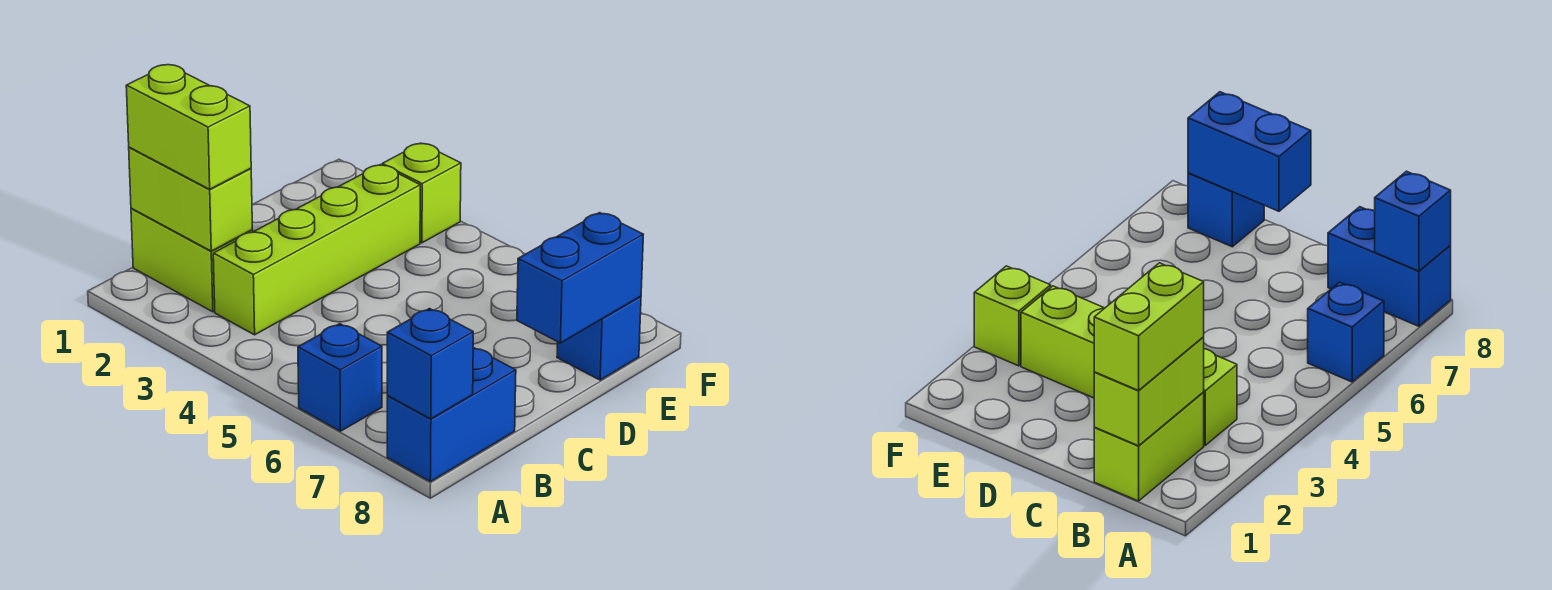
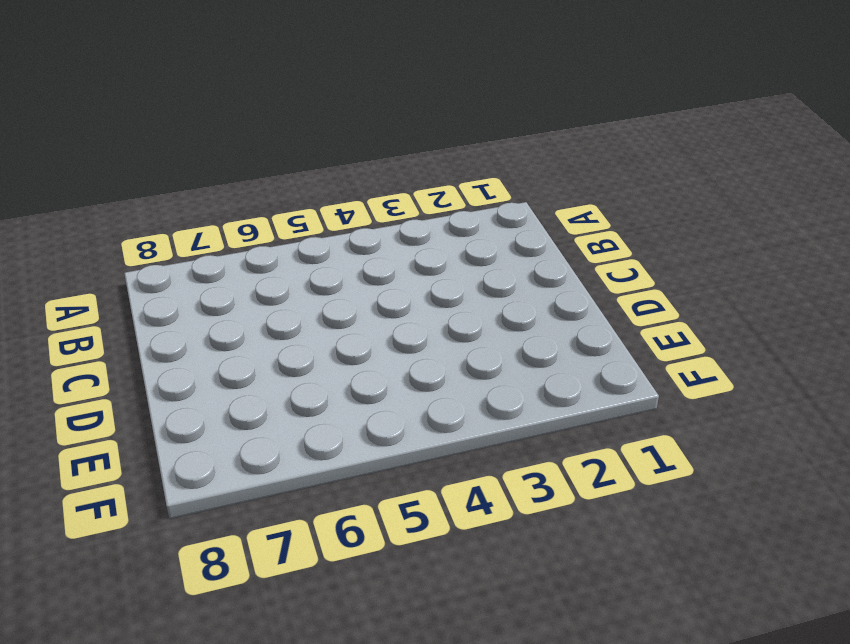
none -> blue brick A6 level 1
none -> blue brick A8:B8 level 1

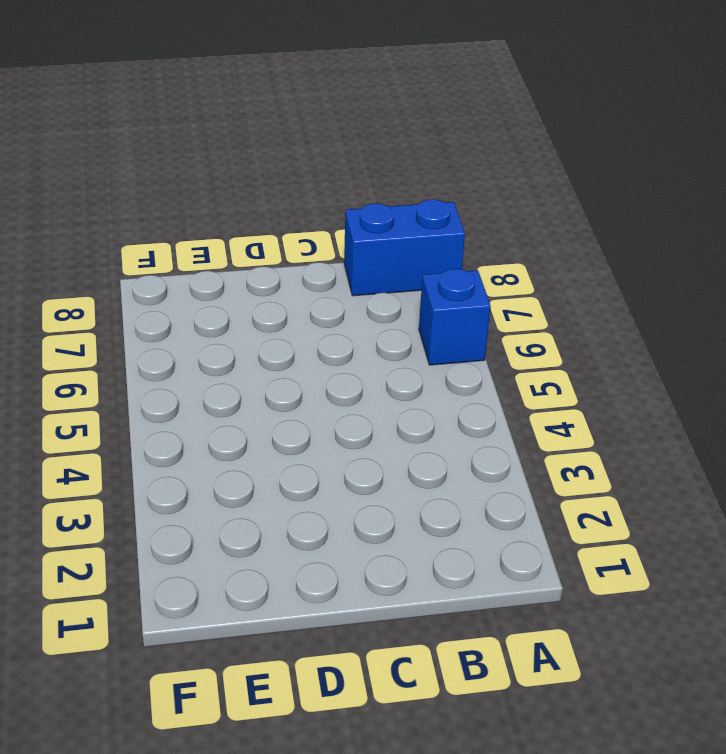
none -> lime brick B1:B2 level 1
none -> lime brick B3:E3 level 1

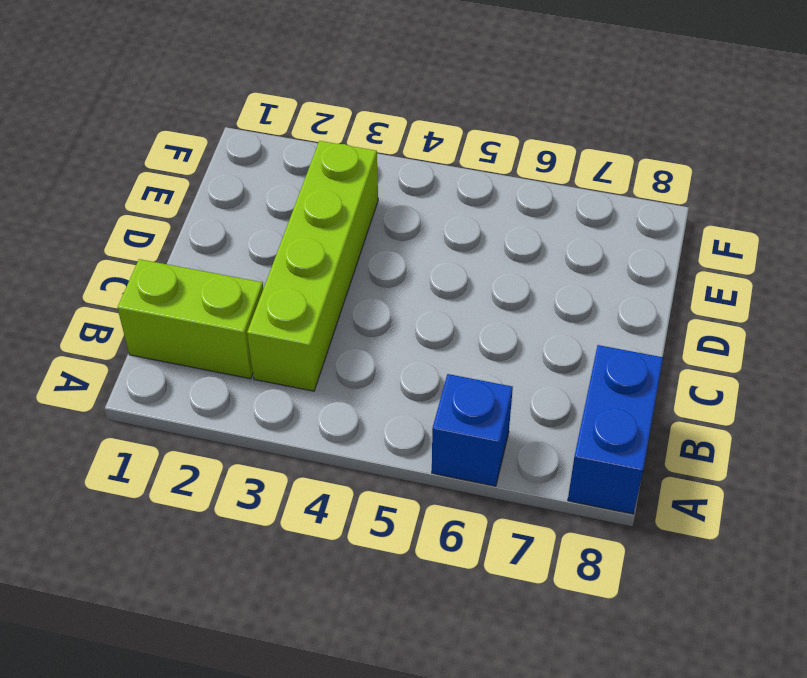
none -> blue brick E8 level 1
none -> lime brick F3 level 1

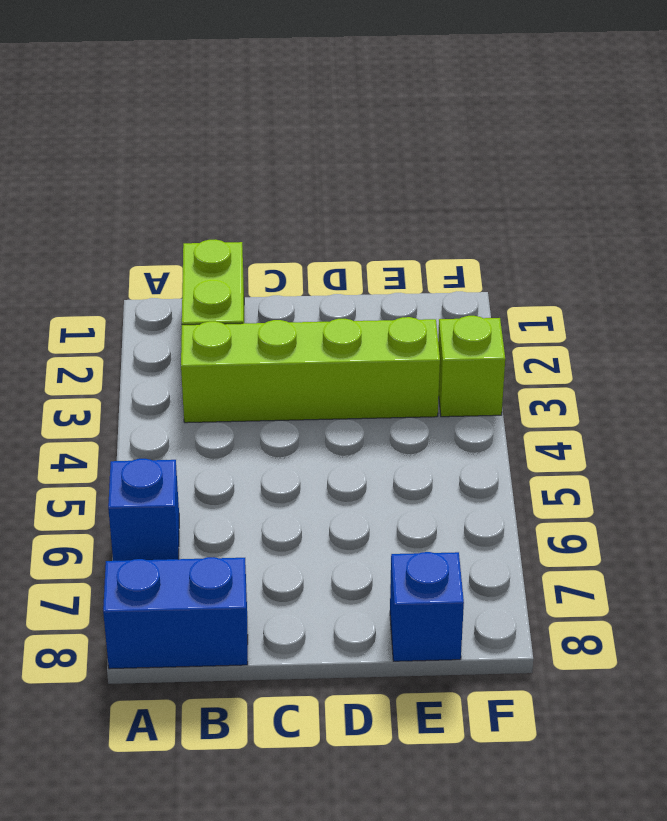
none -> blue brick A8 level 2
none -> lime brick B1:B2 level 2

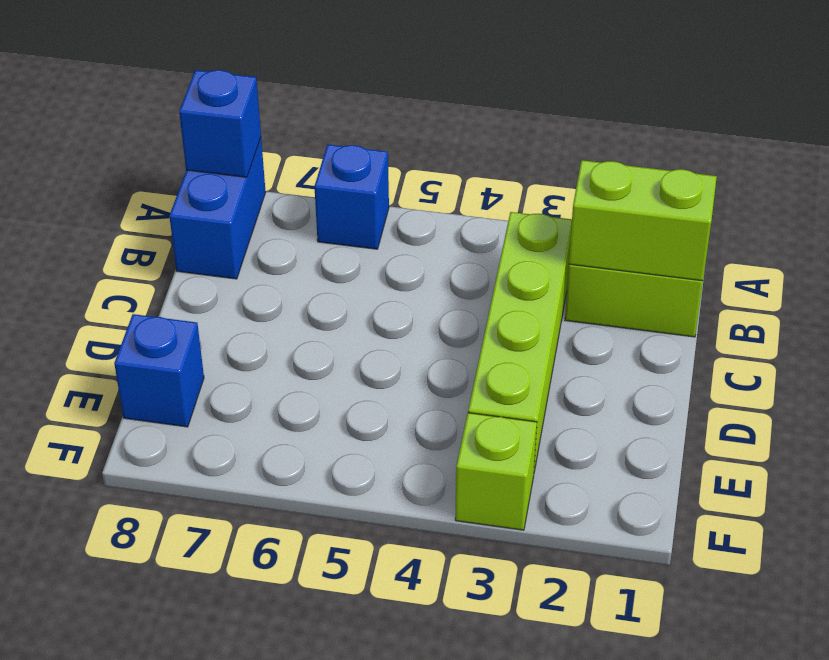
none -> blue brick D8:E8 level 2
none -> lime brick B1:B2 level 3

